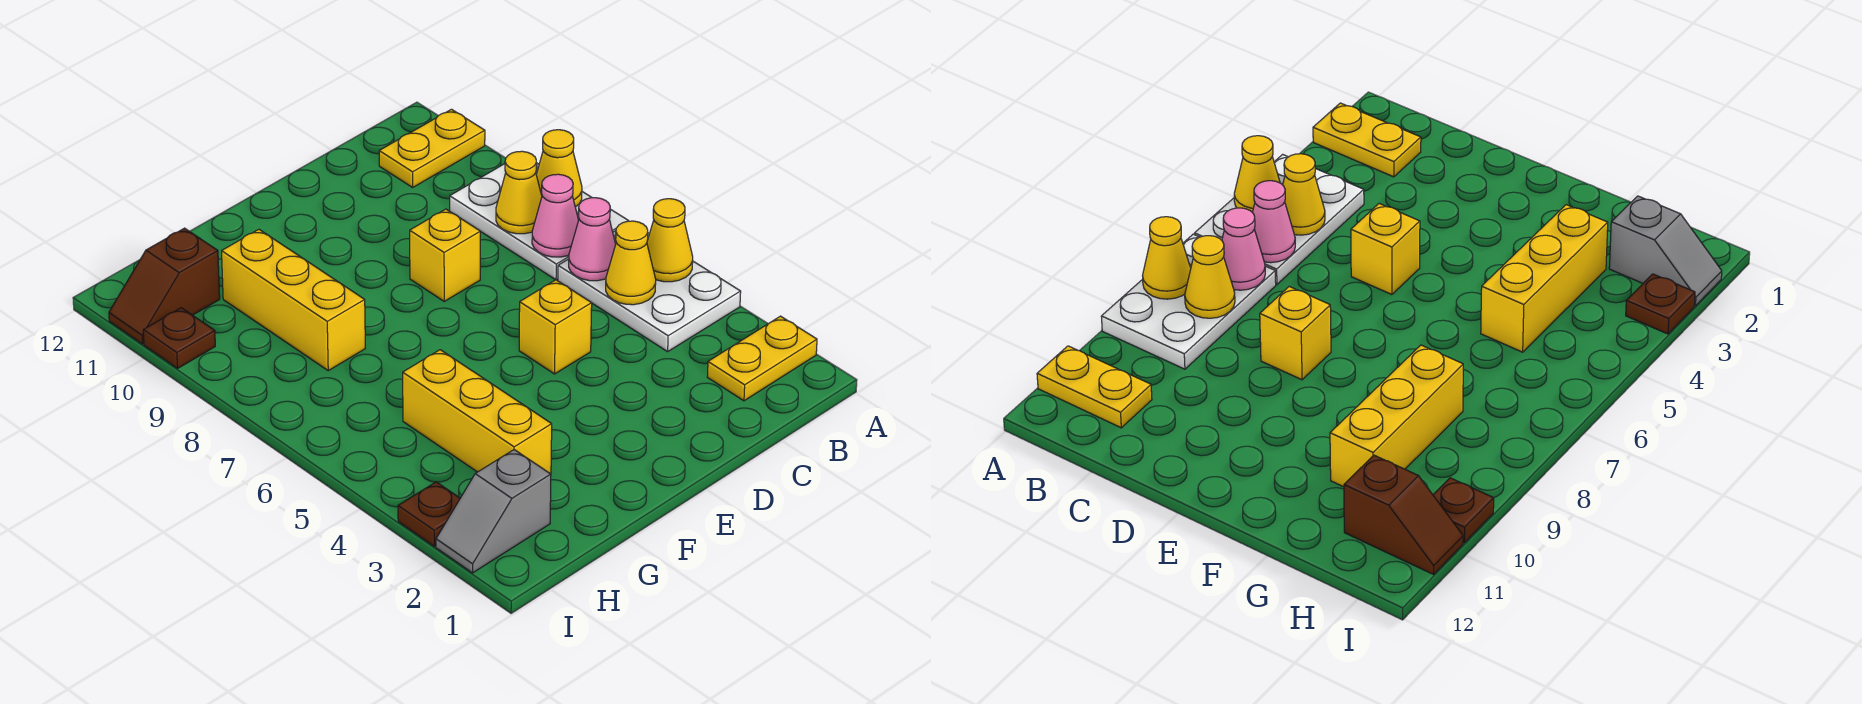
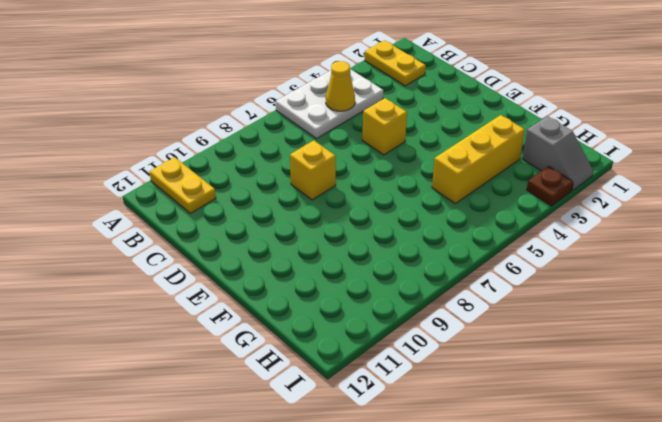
none -> white plate A7:B9 level 1
none -> yellow brick G8:G10 level 1
none -> brown slope H11:I11 level 1 top H

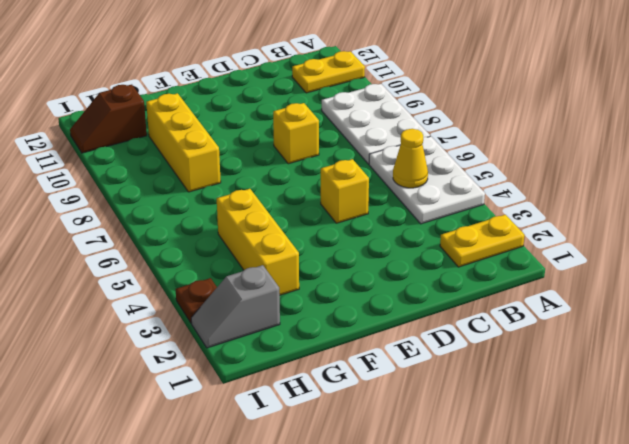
none -> brown plate I10 level 1
none -> yellow cone A5 level 2
none -> yellow cone A8 level 2

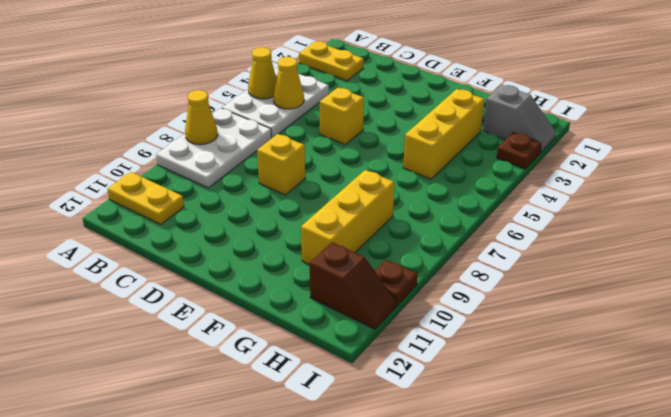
none -> pink cone B6 level 2
none -> pink cone B7 level 2
none -> yellow cone B8 level 2

